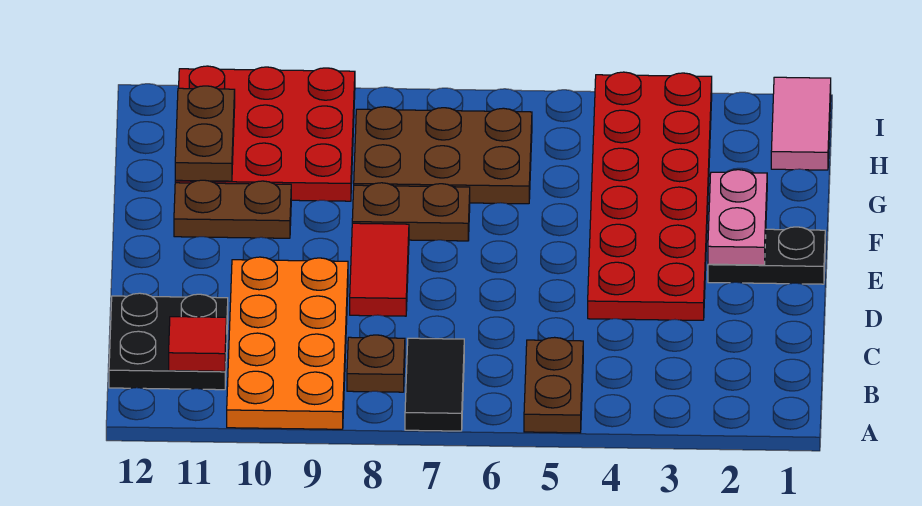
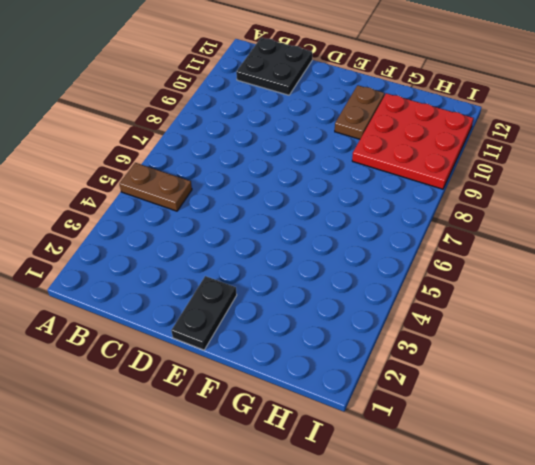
none -> black tile A7:B7 level 1
none -> orange plate A9:D10 level 1
none -> brown plate B8 level 1

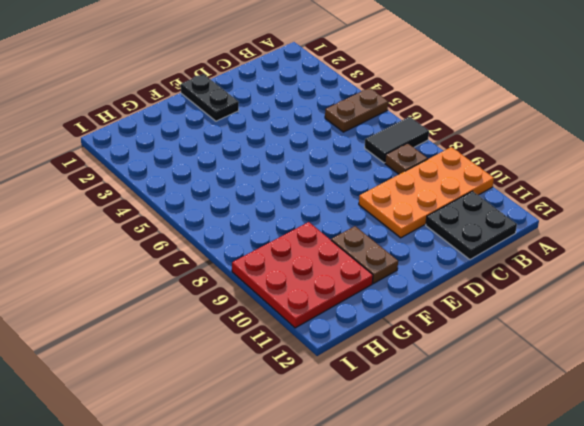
none -> red plate D3:I4 level 1
none -> red tile D8:E8 level 1
none -> brown plate F7:F8 level 1

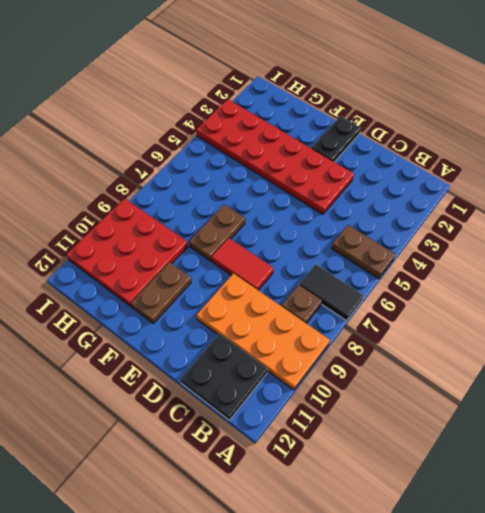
none -> brown plate G6:H8 level 1
none -> pink tile H1:I1 level 1
none -> red tile B11 level 2

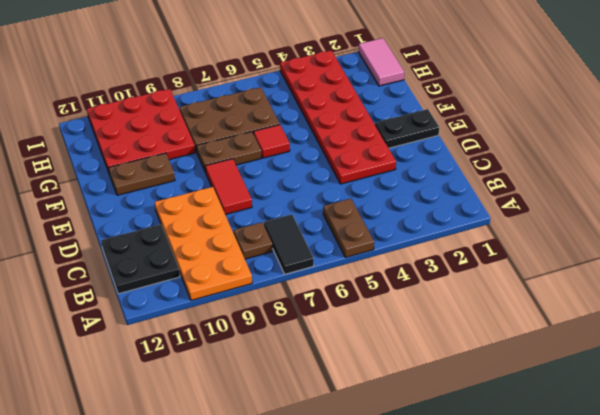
red tile F6 level 1 -> red tile B11 level 2
none -> pink plate E2:F2 level 2
none -> brown plate G11:H11 level 2

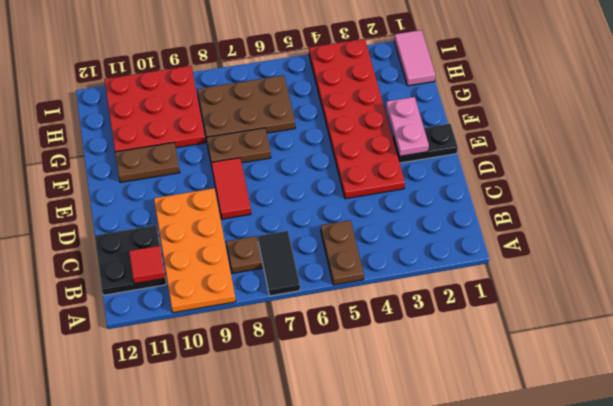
none -> brown plate G11:H11 level 2

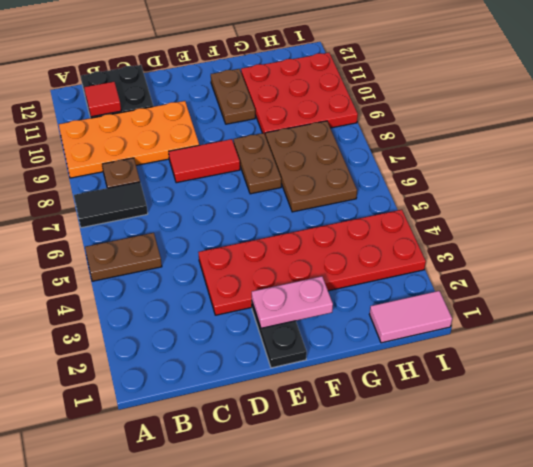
none -> brown plate G11:H11 level 2

